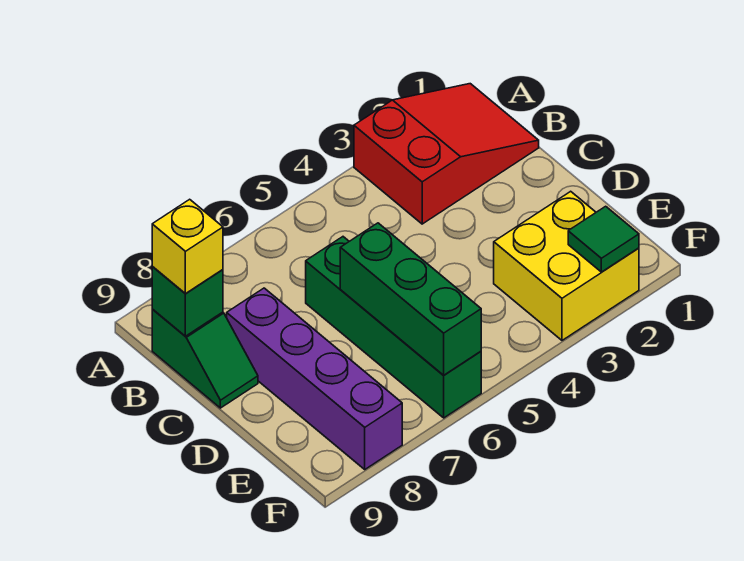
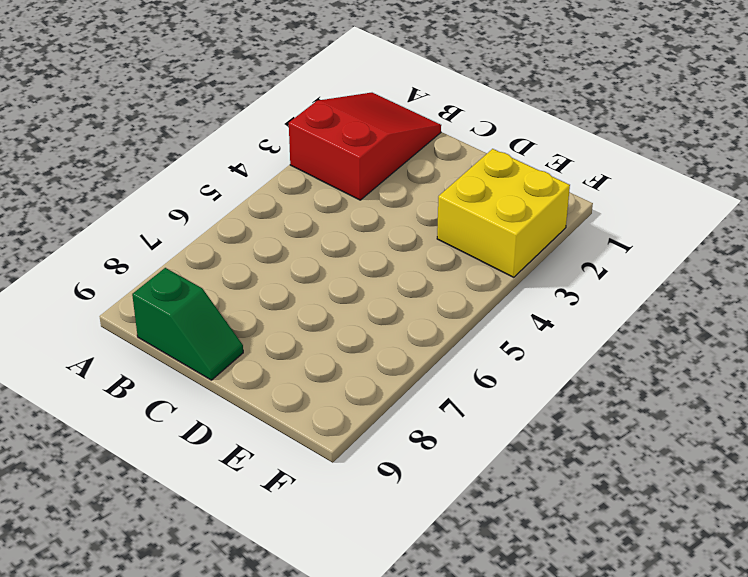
none -> green brick C6:F6 level 1
none -> purple brick C8:F8 level 1

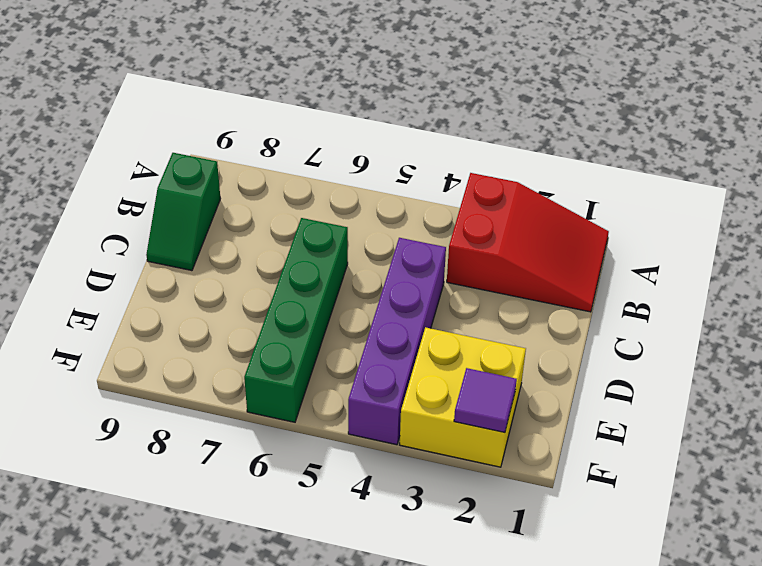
purple brick C4:F4 level 1 -> purple brick C8:F8 level 1
purple tile F2 level 2 -> green tile F2 level 2
none -> green brick B9 level 2
none -> green brick D6:F6 level 2

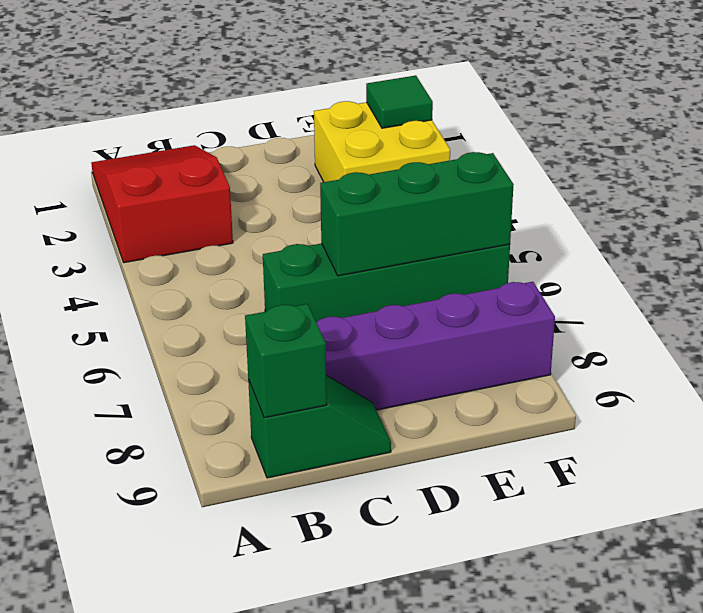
none -> yellow brick B9 level 3

